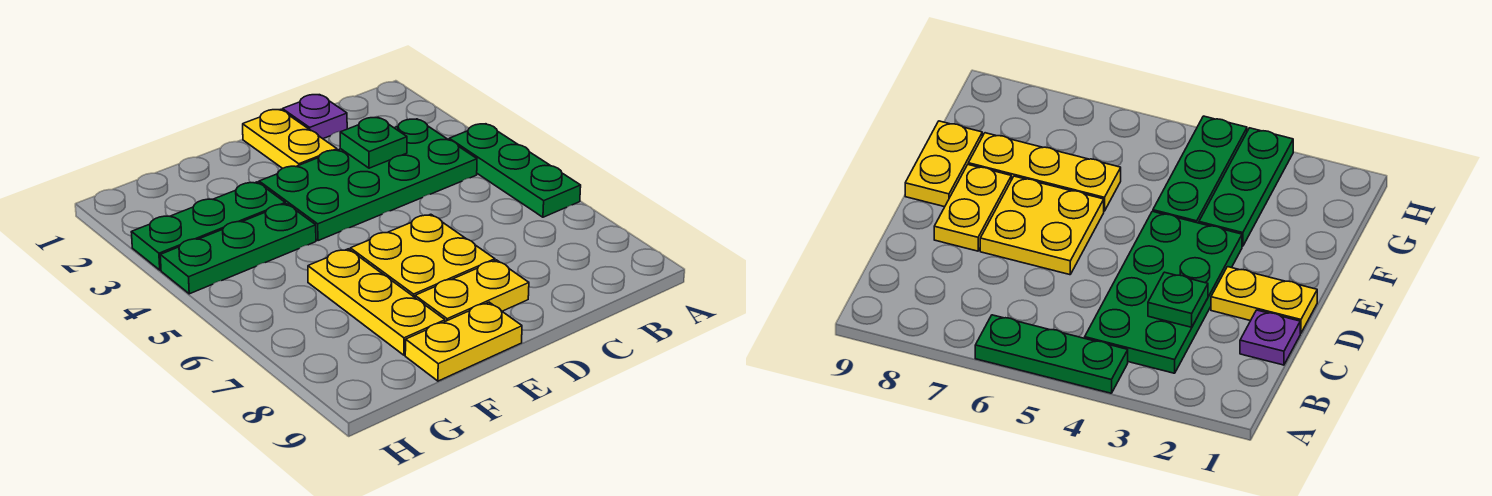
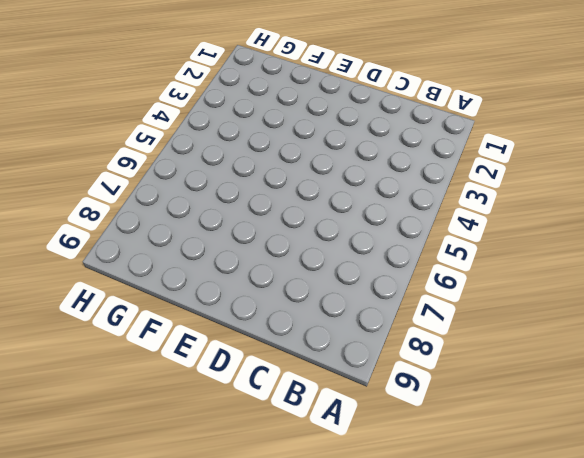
none -> green plate A4:A6 level 1
none -> green plate B3:E4 level 1

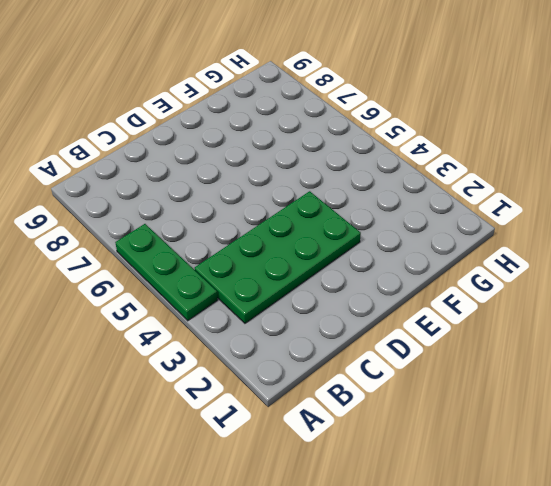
none -> purple plate C1 level 1
none -> yellow plate D1:D2 level 1

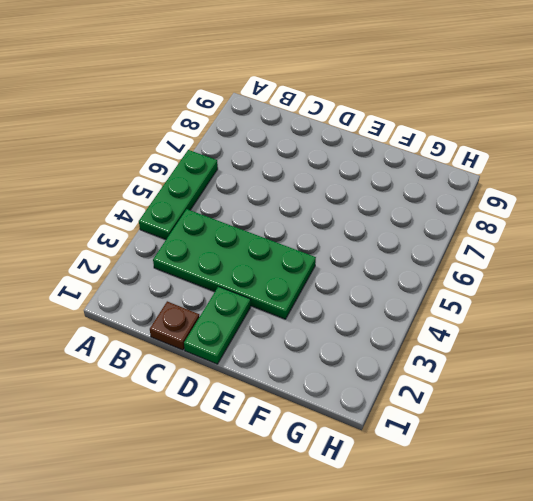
brown plate C1 level 1 -> purple plate C1 level 1
green plate D1:D2 level 1 -> yellow plate D1:D2 level 1
none -> yellow plate D6:E7 level 1
none -> yellow plate D8:E8 level 1

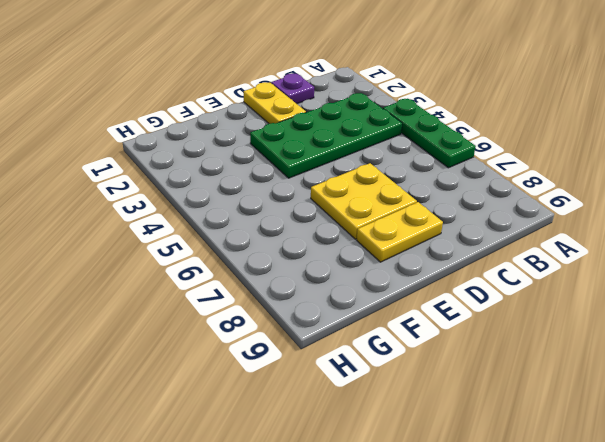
none -> yellow plate E9:F9 level 1
none -> green plate F3:H3 level 1

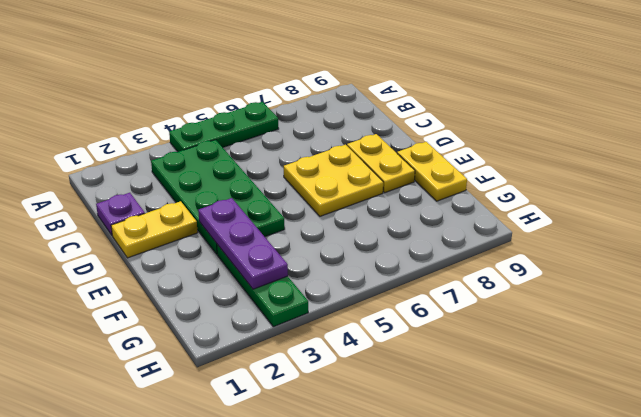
purple plate E3:G3 level 2 -> none
none -> green plate F4:H4 level 1
none -> yellow plate F6:F8 level 1

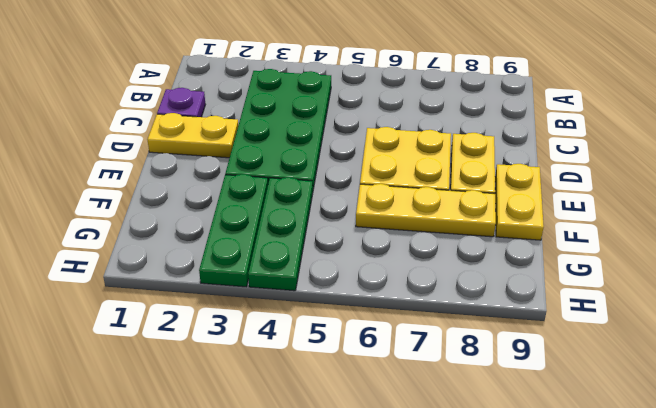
none -> green plate A4:A6 level 1
none -> green plate C3 level 2

